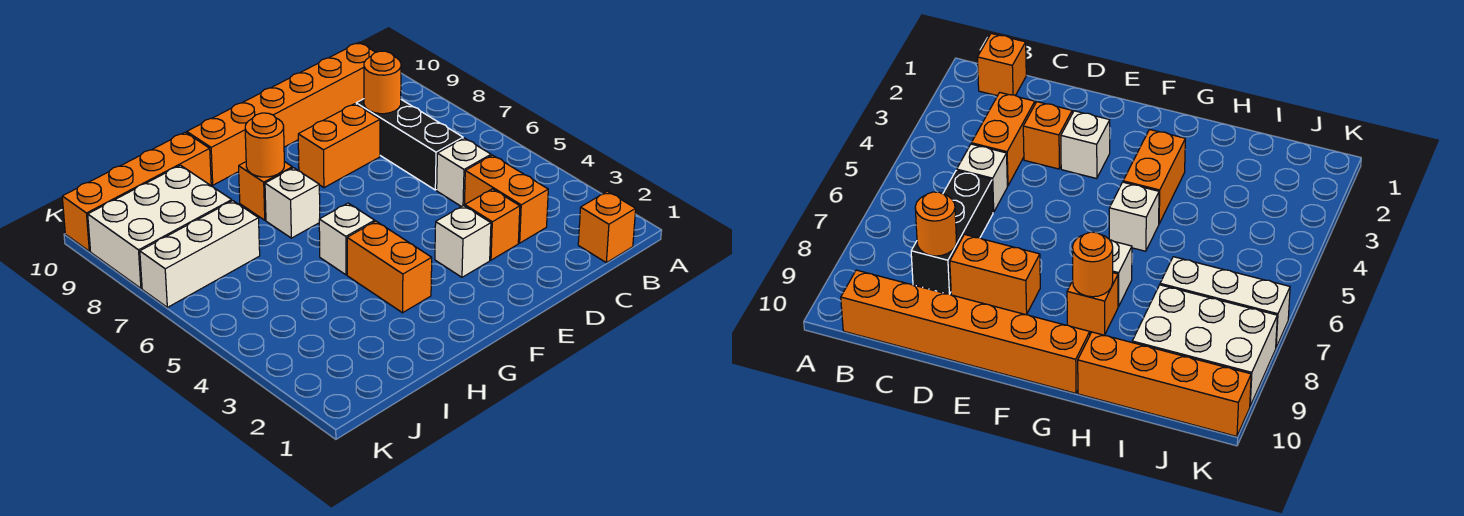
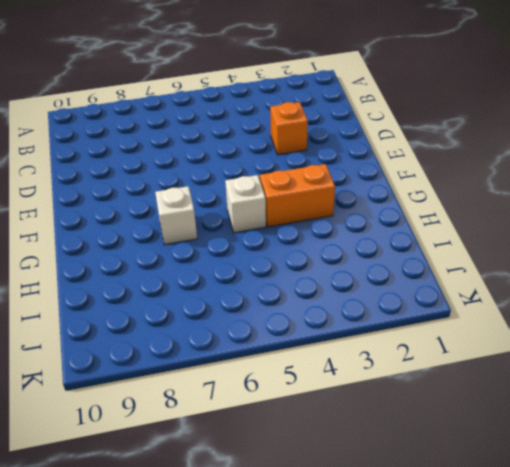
none -> orange brick B1 level 1
none -> orange brick B10:G10 level 1
none -> orange brick C3:C4 level 1

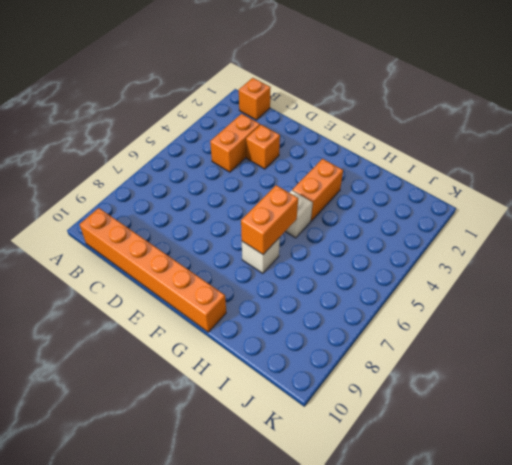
orange brick G6:G7 level 2 -> orange brick D8:E8 level 1
none -> white brick C5 level 1
none -> black brick C6:C8 level 1
none -> white brick E3 level 1

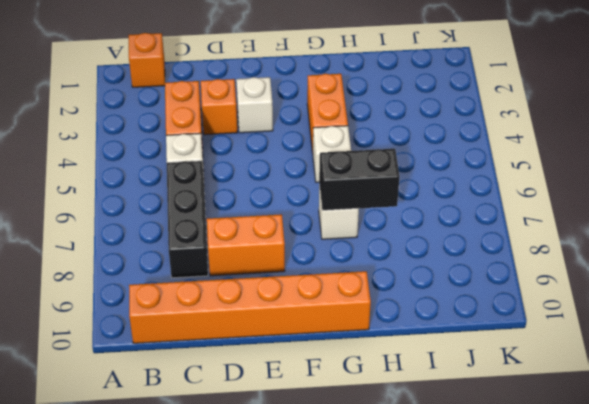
black brick G7:H7 level 2 -> none
none -> orange brick G8 level 1
none -> orange brick H10:K10 level 1
none -> white brick I7:K7 level 1

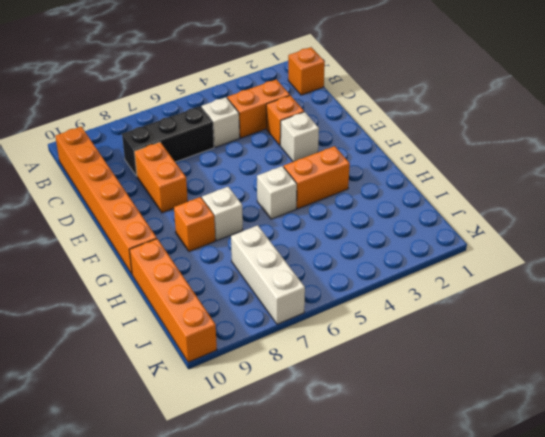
none -> white brick I8:K9 level 1
none -> orange round brick C8 level 2
none -> orange round brick G8 level 2

